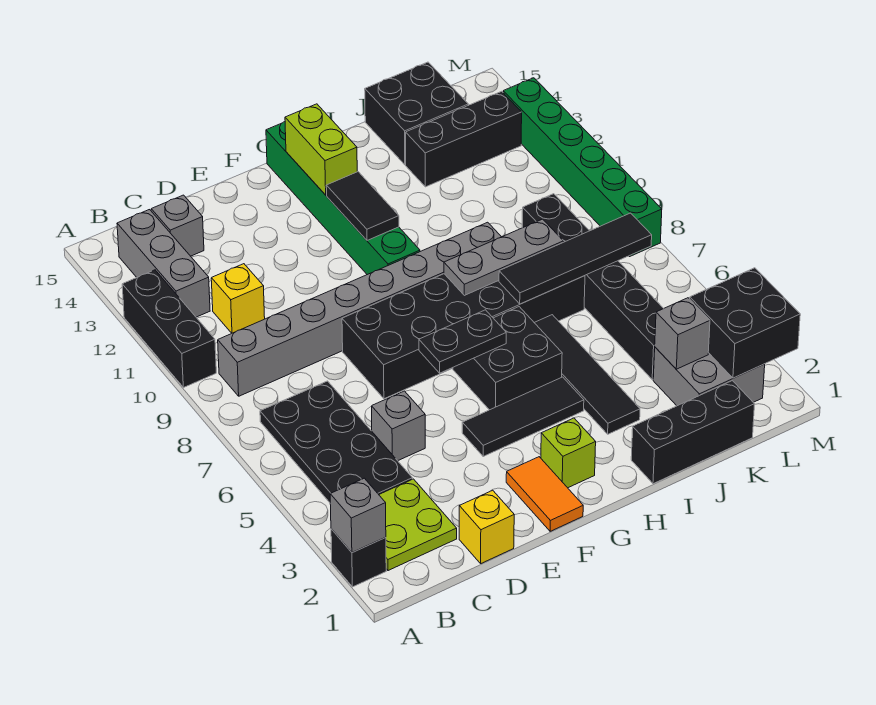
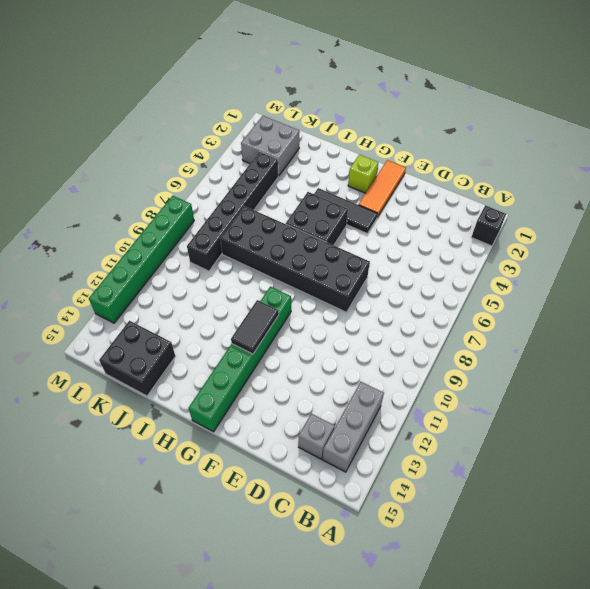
orange tile F1:F3 level 1 -> orange tile F1:F2 level 1
none -> black brick A10:A12 level 1
none -> lime plate B2:C3 level 1
none -> black plate B4:C7 level 1
none -> grey brick B9:I9 level 1

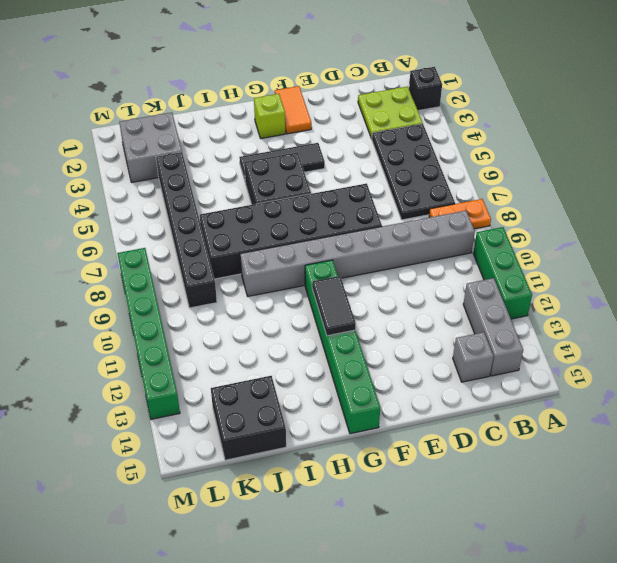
orange plate A8:B8 level 1 -> none
green brick A10:A12 level 1 -> black brick A10:A12 level 1
none -> yellow brick C11 level 1
none -> yellow brick D1 level 1
none -> grey brick D5 level 1
none -> black brick I1:K1 level 1

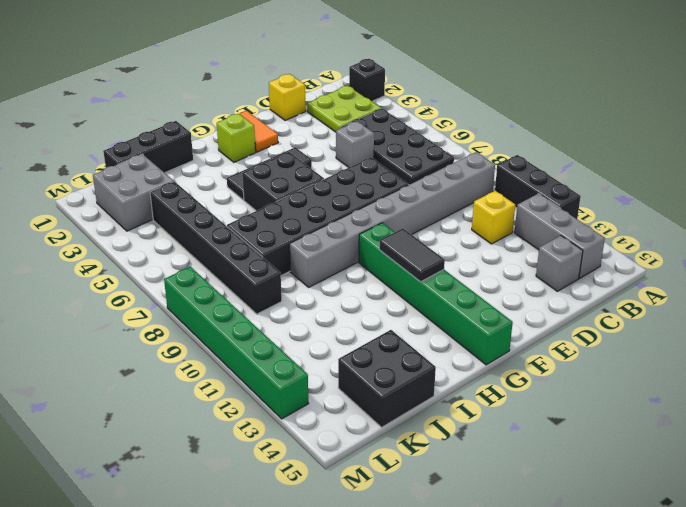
none -> black tile I3:I6 level 1
none -> black brick J13:L13 level 1
none -> grey brick A2 level 2
none -> black plate F6:G6 level 2

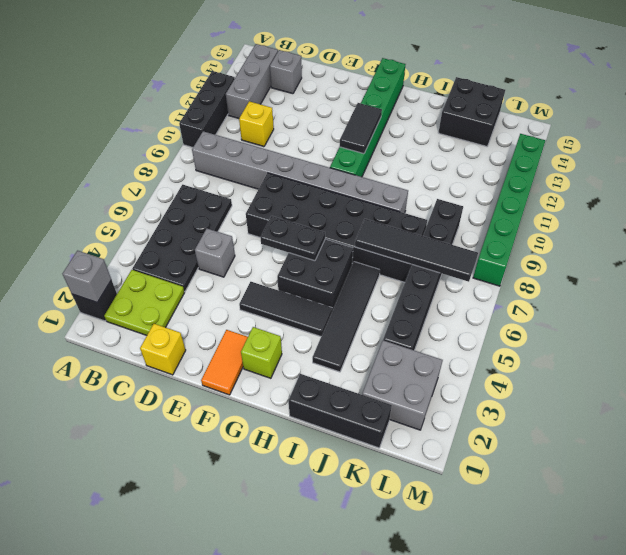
none -> black brick J13:L13 level 1
none -> lime brick G13:G14 level 2
none -> grey plate H8:J8 level 2
none -> grey brick K3 level 2

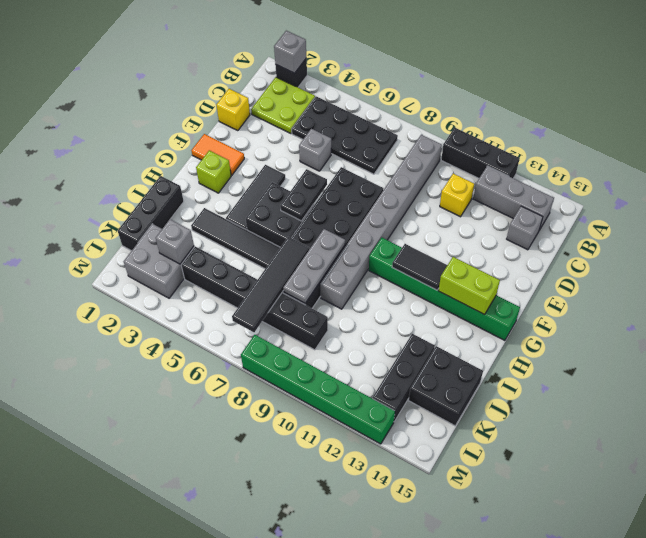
none -> black brick L2:M3 level 2

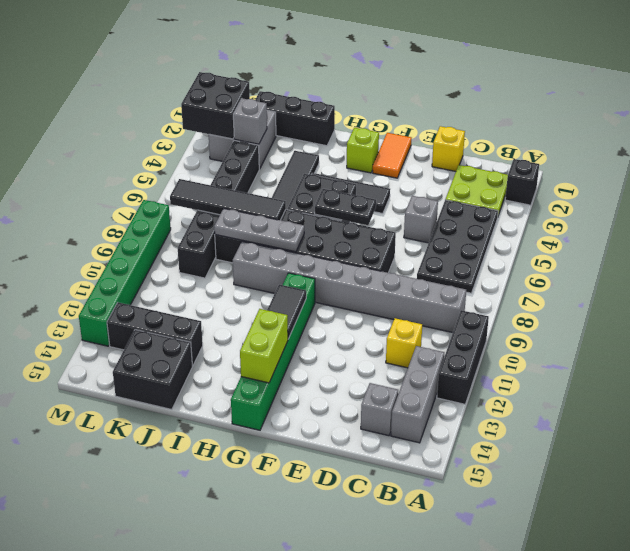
none -> grey brick A2 level 2

